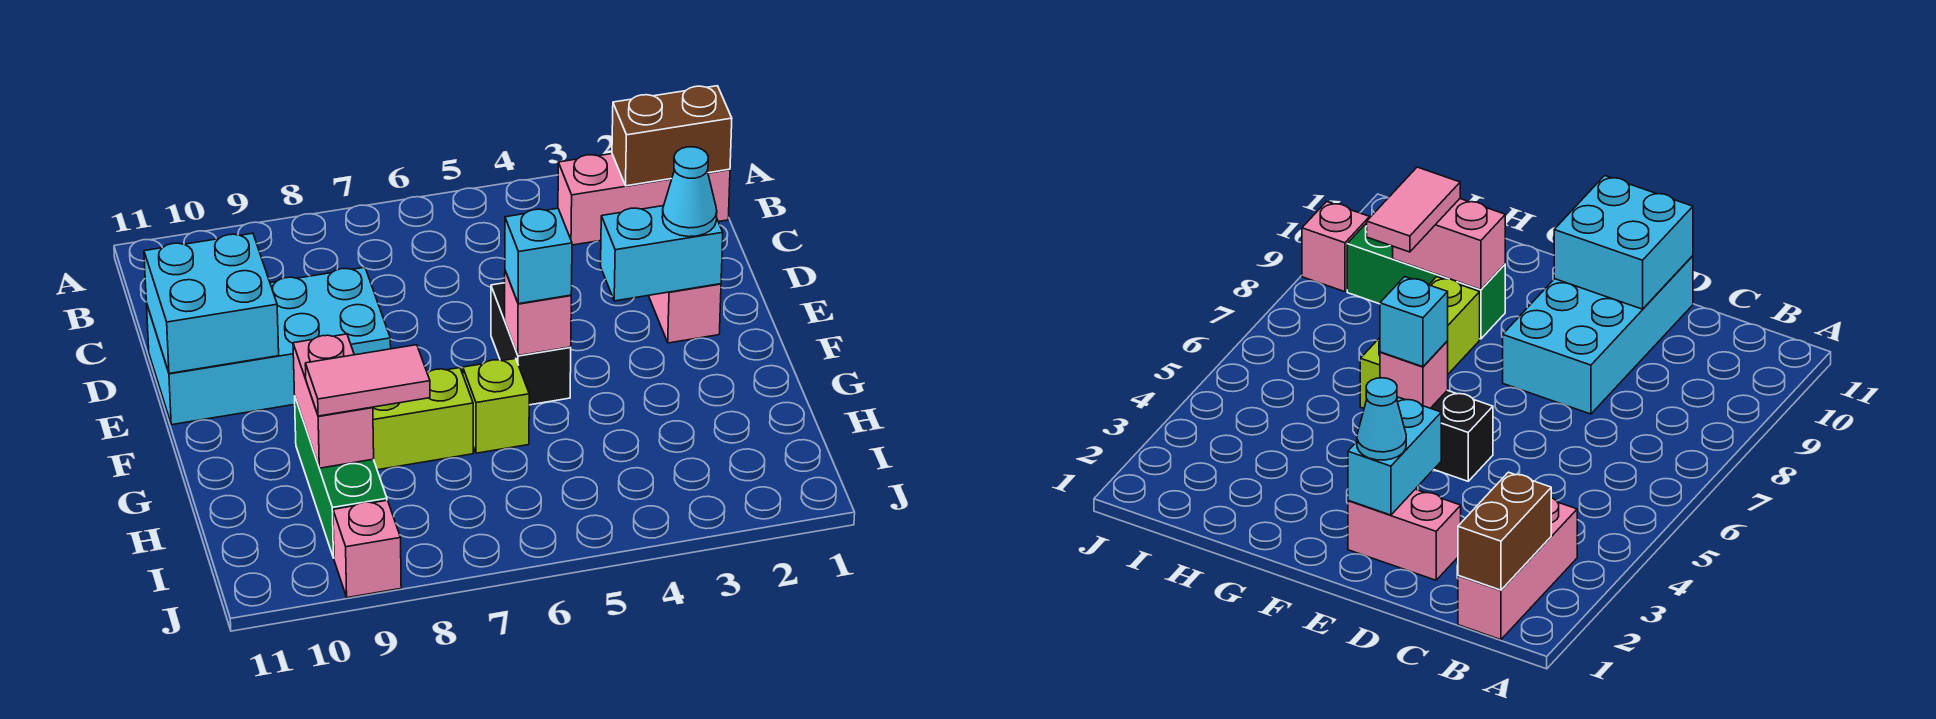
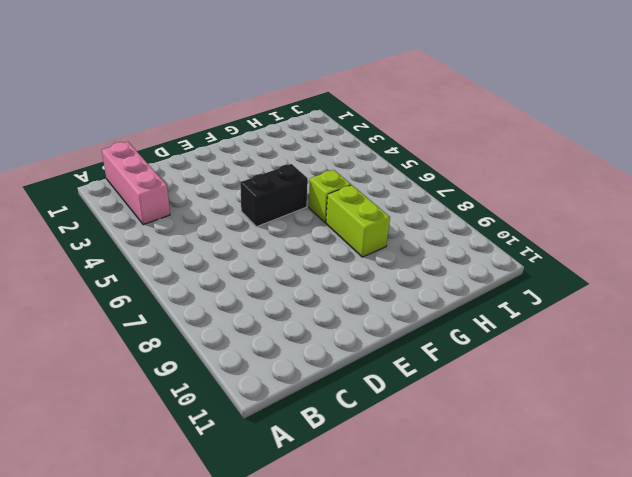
none -> pink brick D2:E2 level 1
none -> cyan brick D8:E11 level 1
none -> green brick G9:I9 level 1

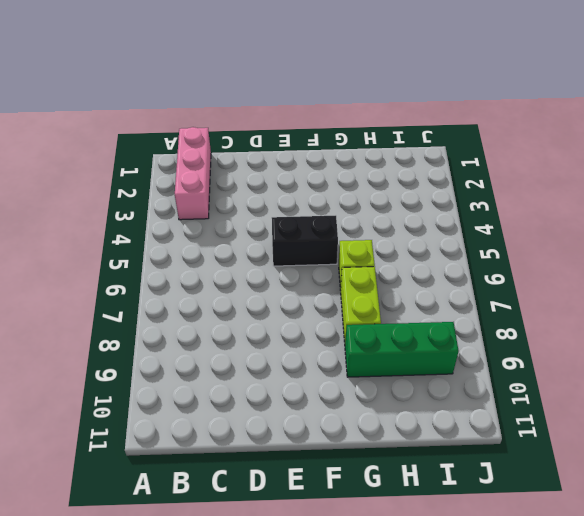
none -> pink brick D2:E2 level 1
none -> cyan brick D8:E11 level 1
none -> pink brick J9 level 1

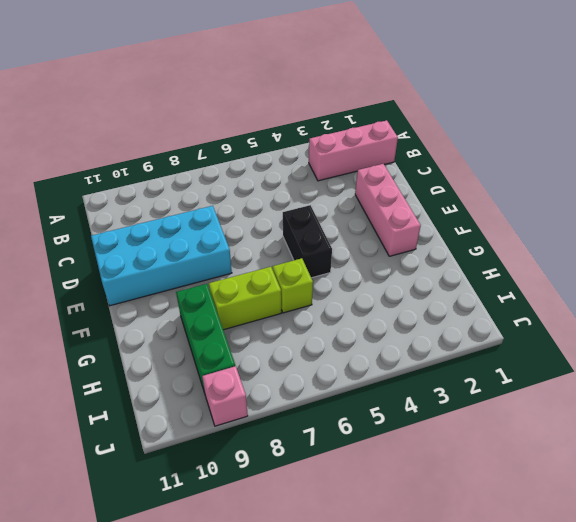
pink brick D2:F2 level 1 -> pink brick D2:E2 level 1
none -> brown brick B1:B2 level 2
none -> cyan brick D10:E11 level 2
none -> cyan brick E2:E3 level 2

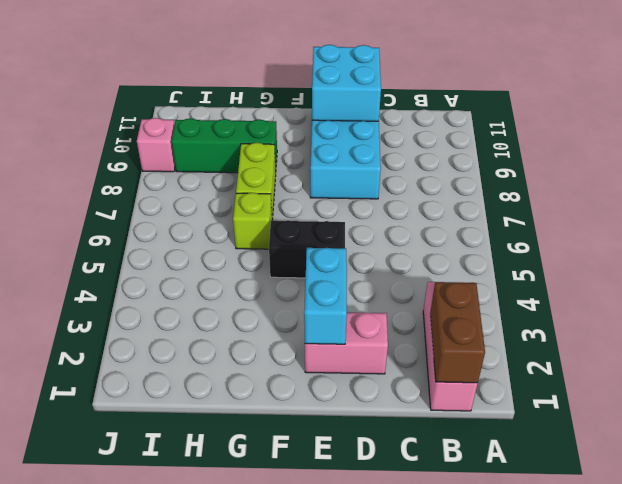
none -> pink brick F5 level 2
none -> pink brick G9:H9 level 2
none -> cyan cone E2 level 3

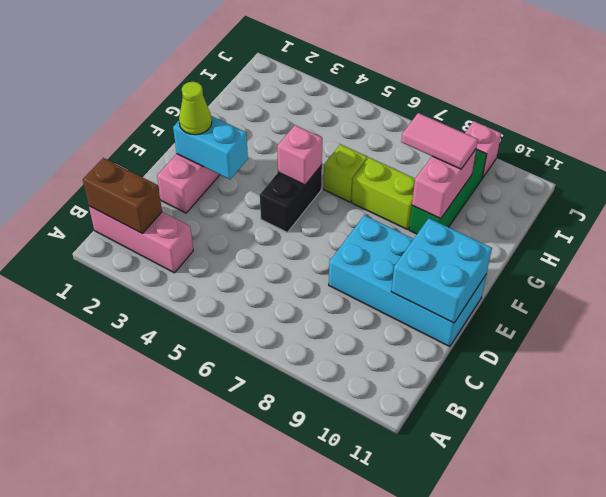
lime cone E2 level 3 -> cyan cone E2 level 3
none -> cyan brick F5 level 3

